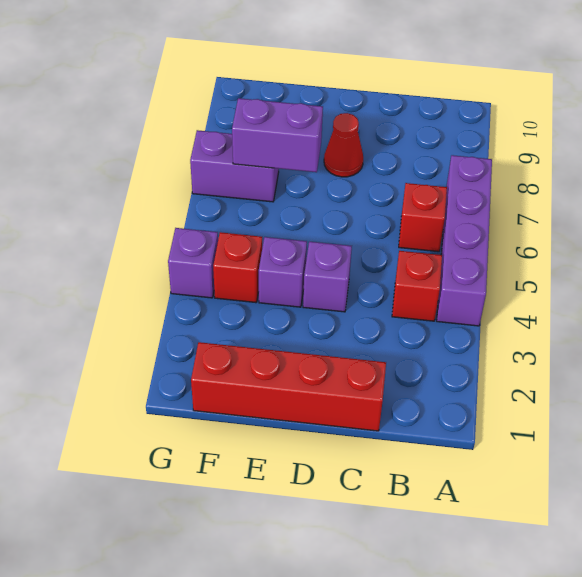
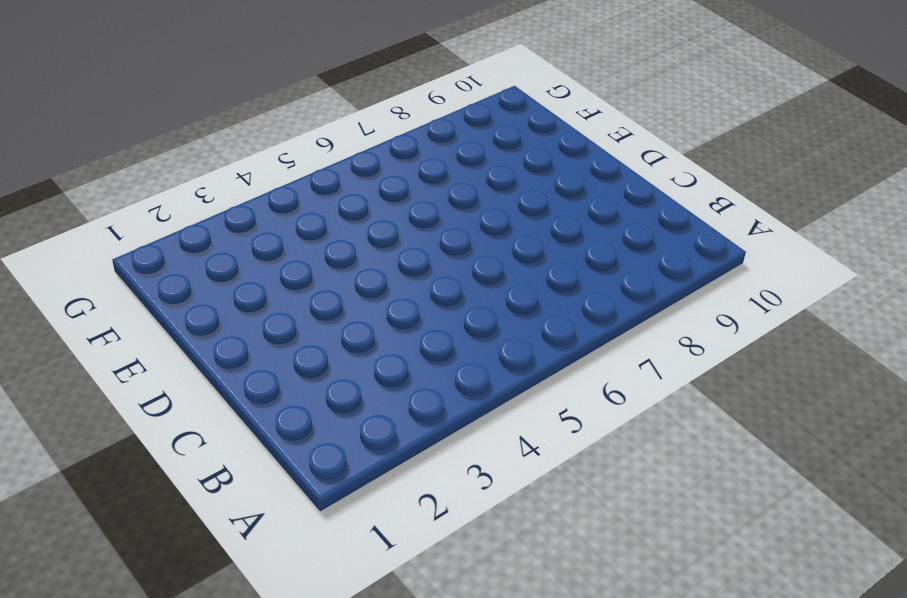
none -> purple brick A4:A7 level 1
none -> red brick B4 level 1

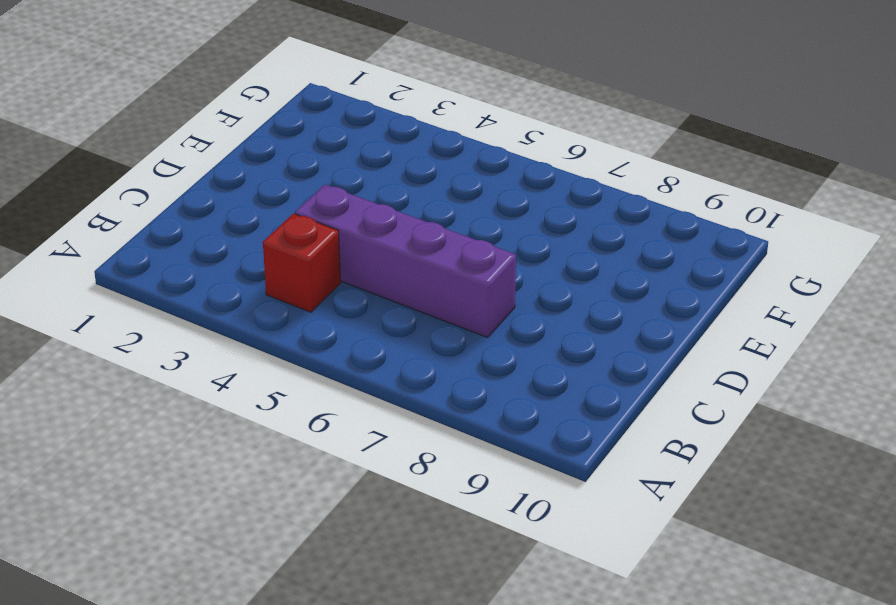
purple brick C4:C7 level 1 -> purple brick A4:A7 level 1
none -> red brick B6 level 1
none -> red brick C1:F1 level 1

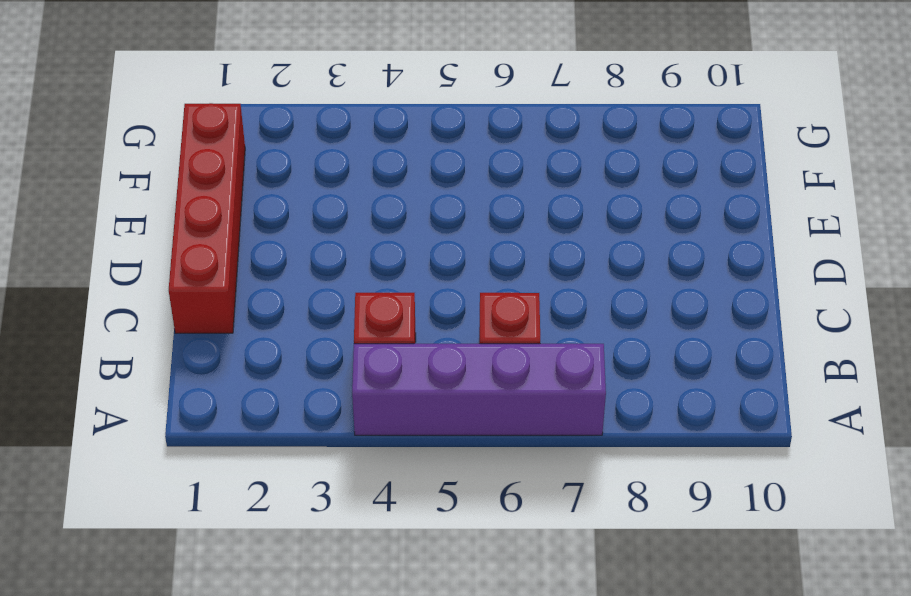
none -> purple brick D4 level 1
none -> red cone D8 level 1

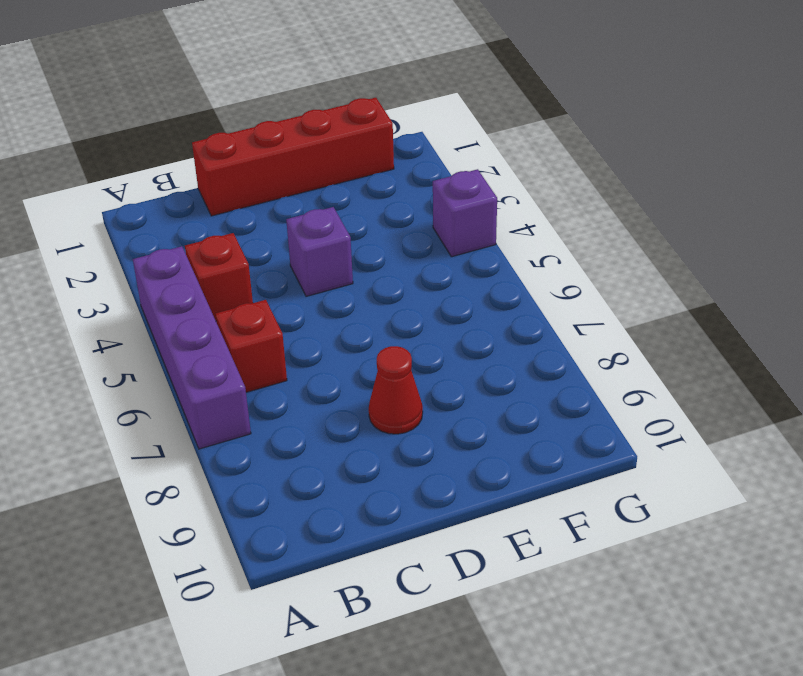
none -> purple brick E4 level 1
none -> red brick F4 level 1

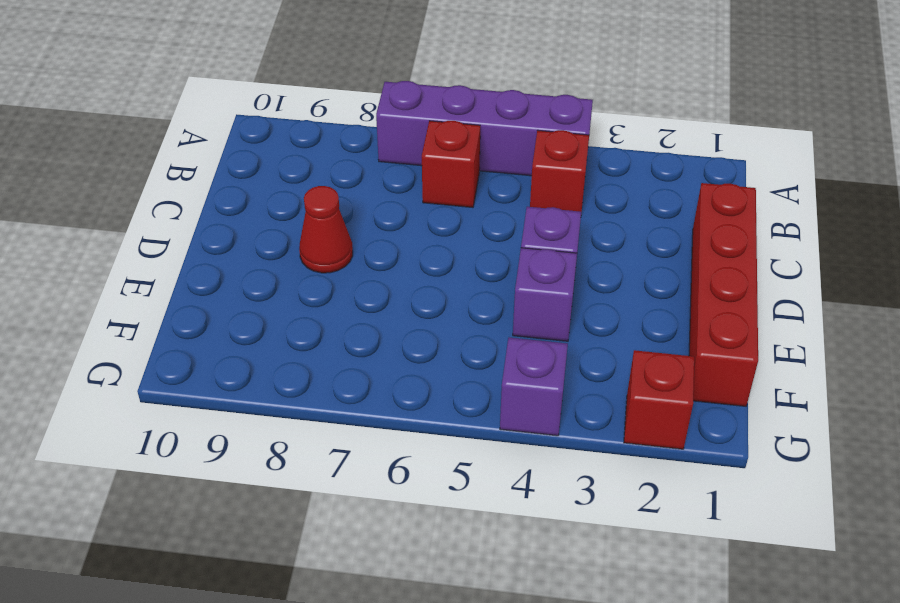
red brick G2 level 1 -> red brick F4 level 1
none -> purple brick F7:G7 level 1
none -> purple brick E7:F7 level 2

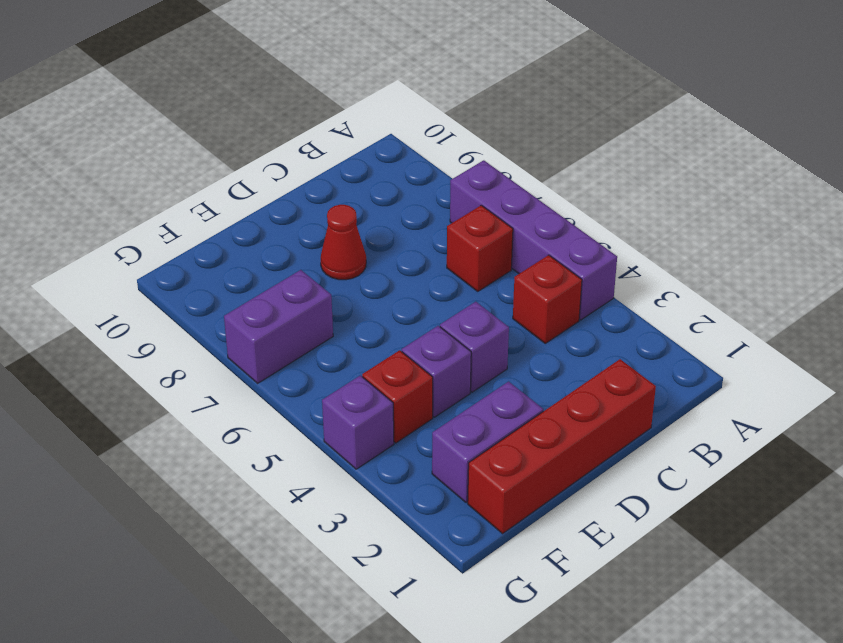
purple brick E2:F2 level 1 -> purple brick E7:F7 level 2

